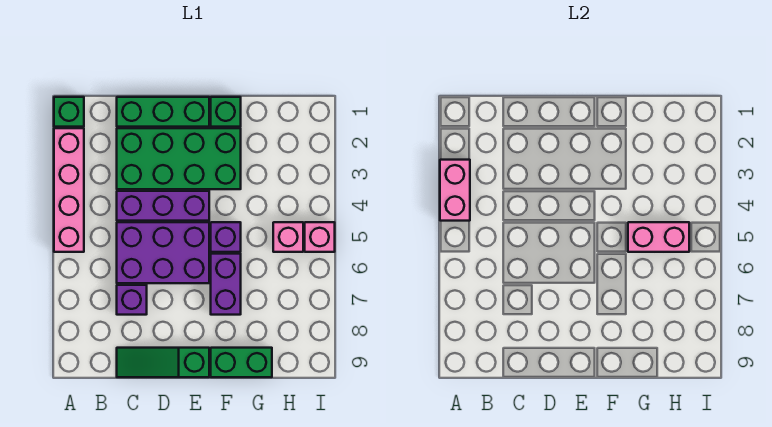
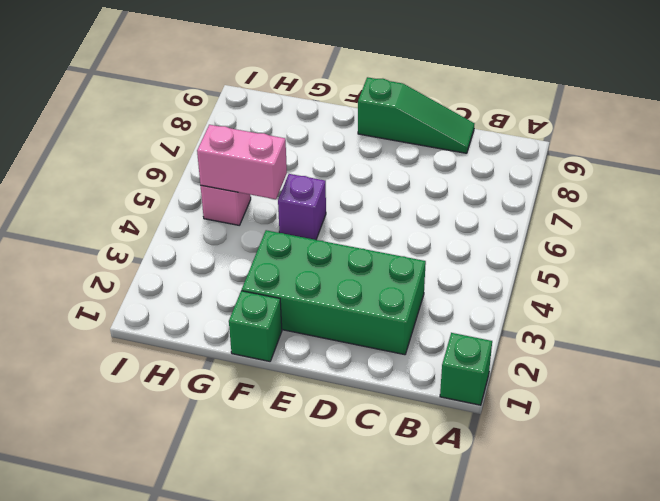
none -> pink brick A2:A5 level 1
none -> green brick C1:E1 level 1
none -> purple brick C4:E4 level 1

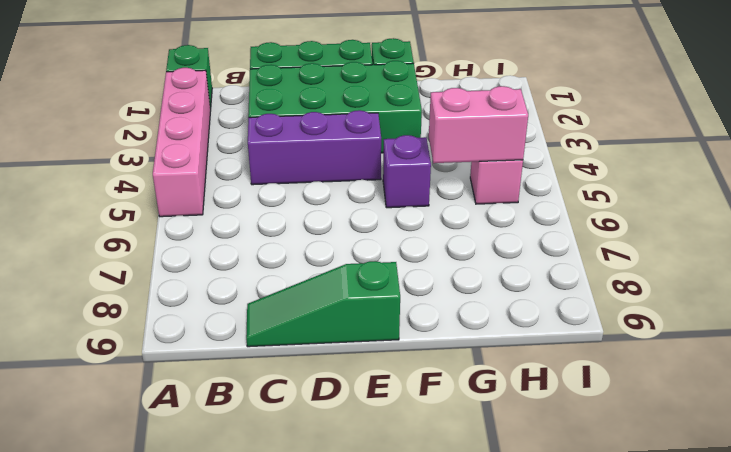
none -> purple brick C5:E6 level 1
none -> purple brick C7 level 1
none -> purple brick F6:F7 level 1

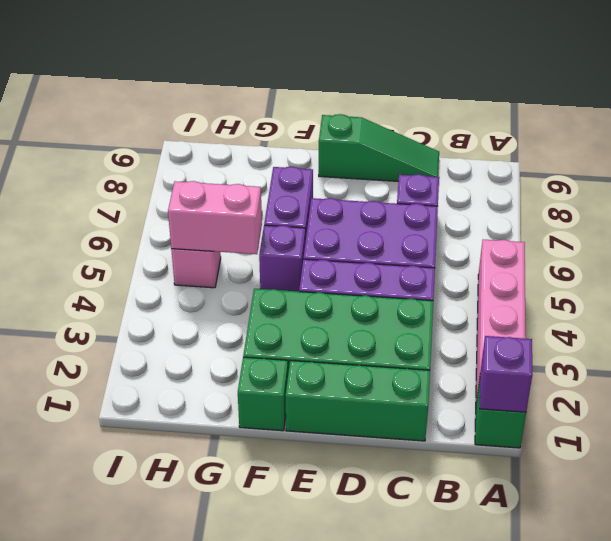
purple brick A1 level 2 -> none
none -> green brick F9:G9 level 1
none -> pink brick I5 level 1
none -> pink brick A3:A4 level 2

